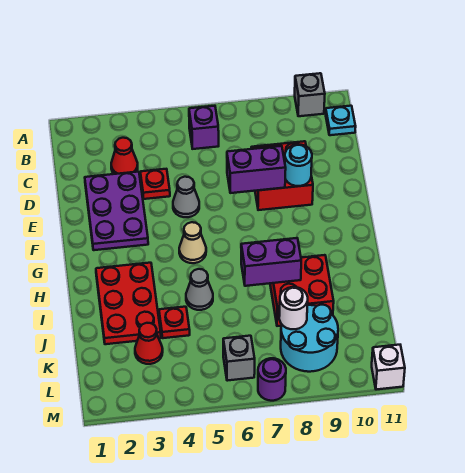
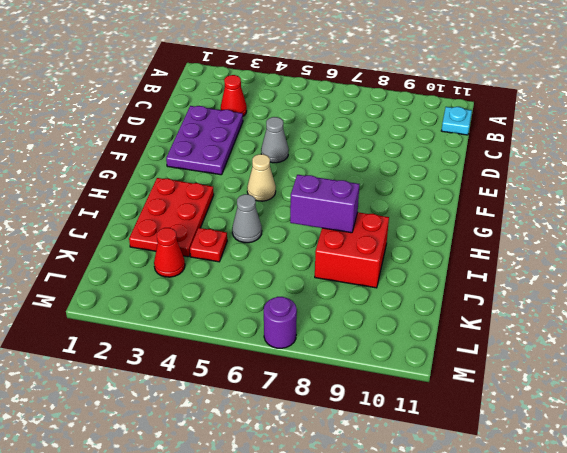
none -> grey brick A10 level 1
none -> purple brick B6 level 1
none -> red plate D4 level 1

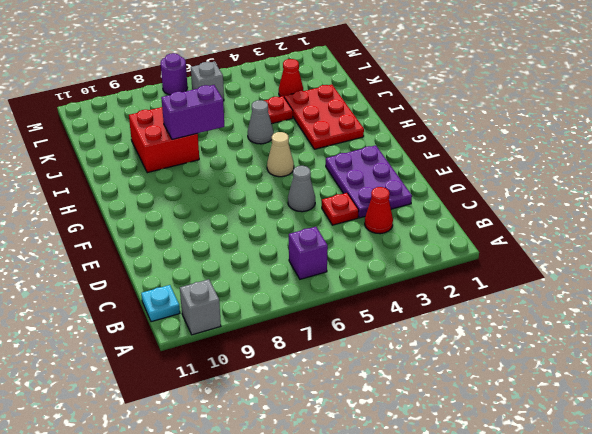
none -> red brick D8:E9 level 1
none -> cyan round brick K8:L9 level 1
none -> white brick M11 level 1

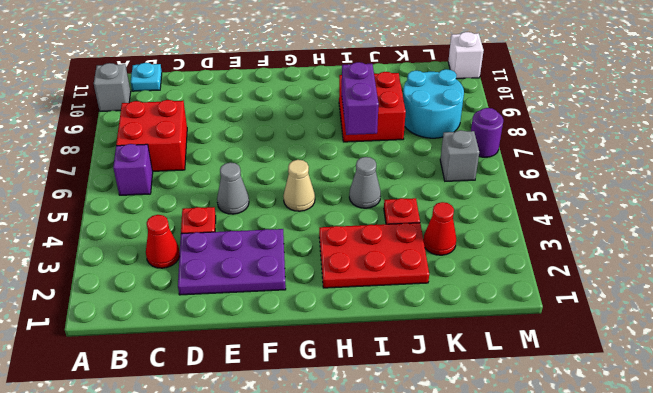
red brick B7:C8 level 1 -> red brick D8:E9 level 1
none -> purple brick E7:E8 level 2
none -> cyan round brick E9 level 2
none -> white round brick K8 level 2

